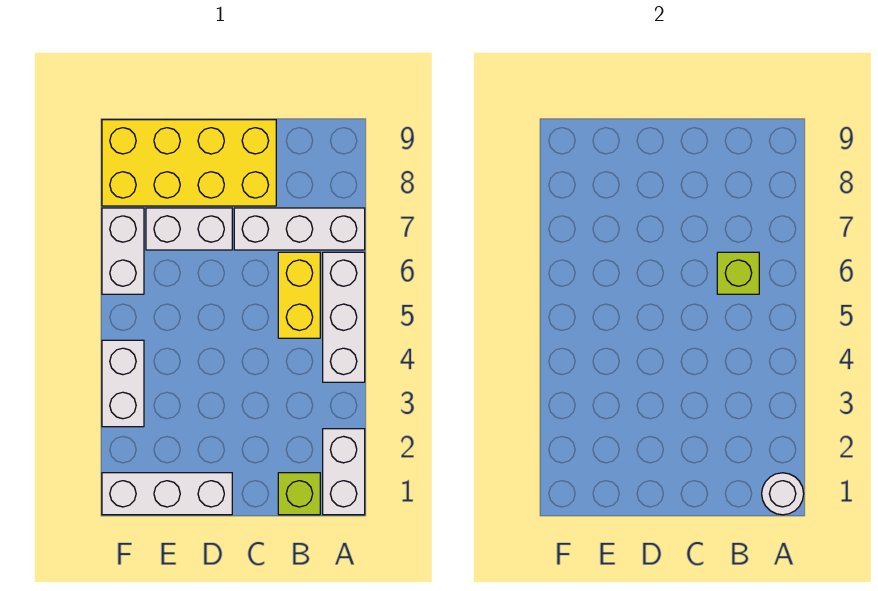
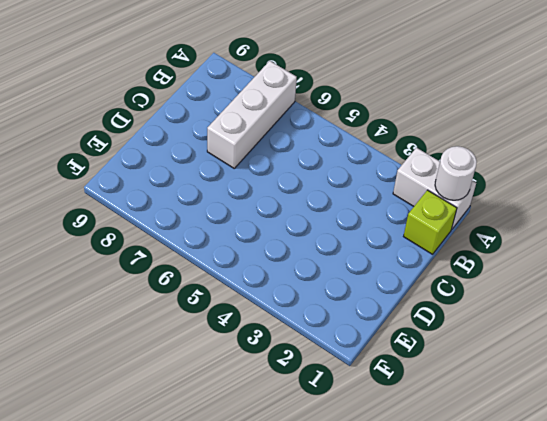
none -> white brick A4:A6 level 1
none -> yellow brick B5:B6 level 1
none -> yellow brick C8:F9 level 1

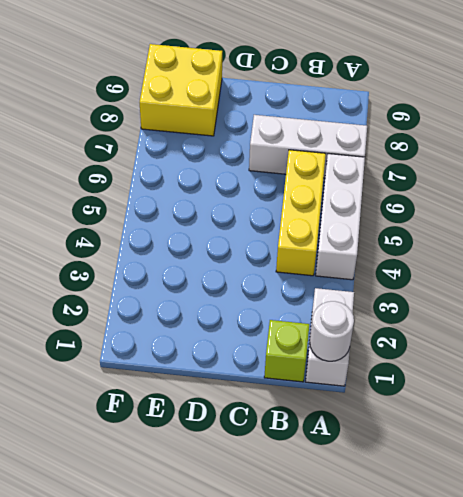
yellow brick B4:B6 level 1 -> yellow brick B5:B6 level 1
yellow brick E8:F9 level 1 -> yellow brick C8:F9 level 1
none -> white brick D1:F1 level 1
none -> white brick D7:E7 level 1
none -> white brick F3:F4 level 1

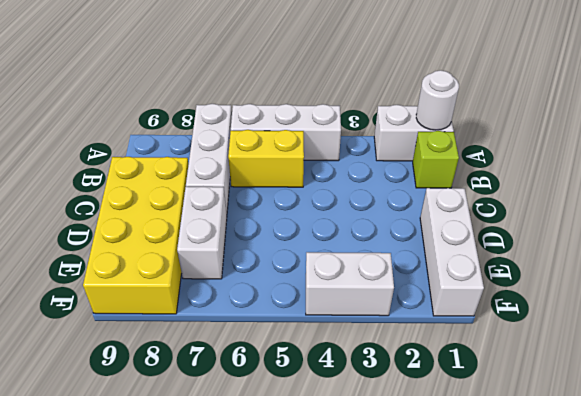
none -> white brick F6:F7 level 1
none -> lime brick B6 level 2

